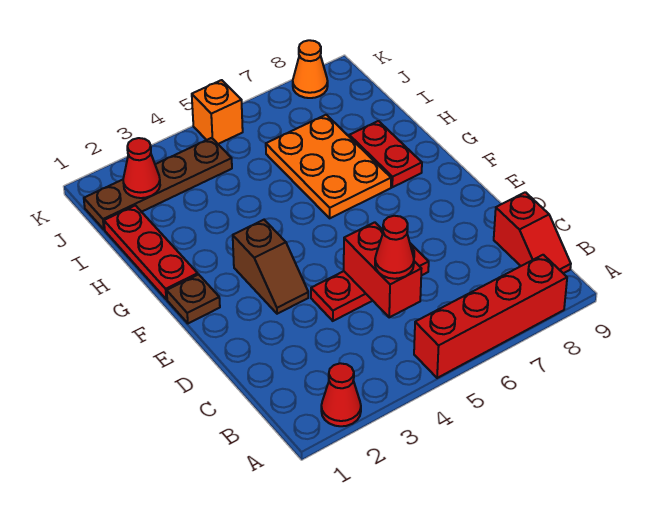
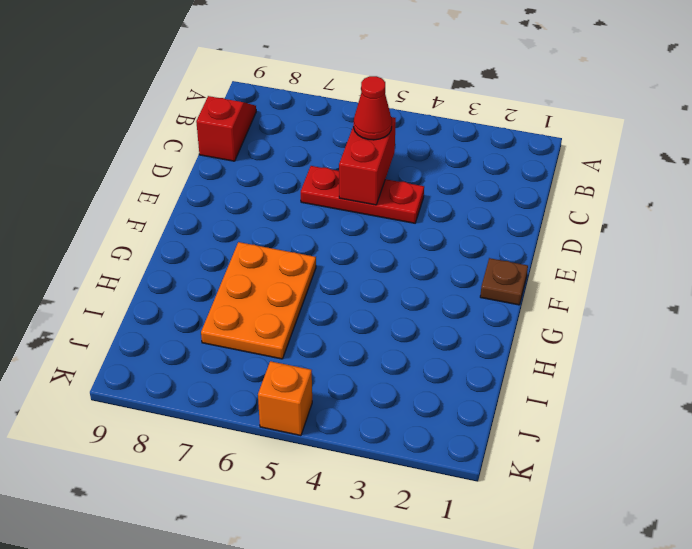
none -> red cone A2 level 1
none -> red brick A5:A8 level 1
none -> brown slope E3:F3 level 1 top F

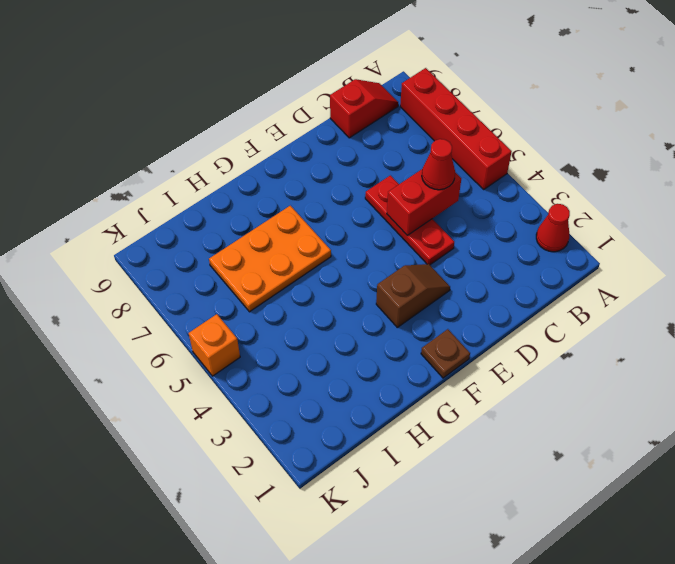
none -> red plate G1:I1 level 1
none -> red plate G8:H8 level 1
none -> brown plate J1:J4 level 1

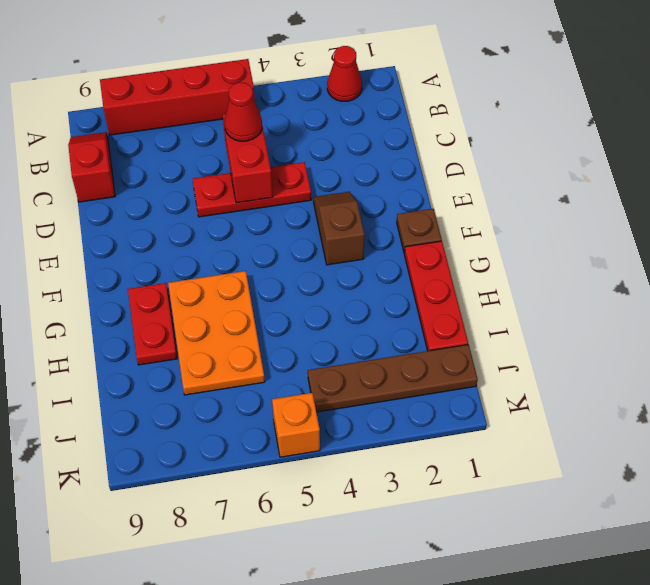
none -> orange cone K8 level 1
none -> red cone J2 level 2

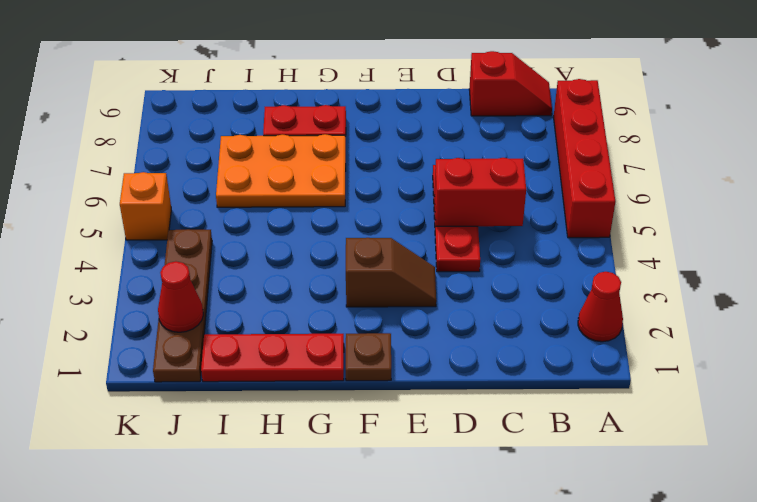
none -> orange cone K8 level 1
none -> red cone C5 level 3

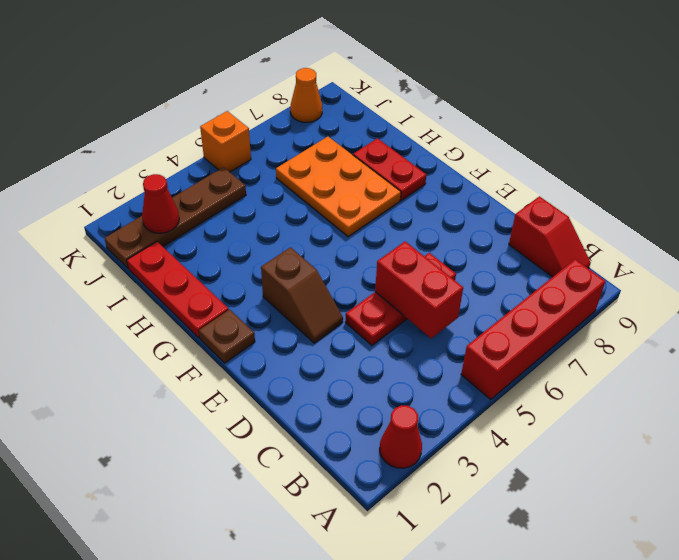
none -> red cone C5 level 3

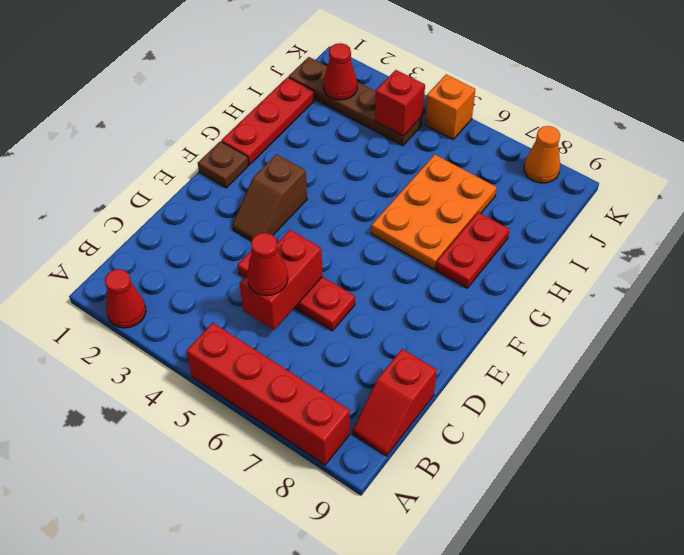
red brick J4 level 2 -> none

